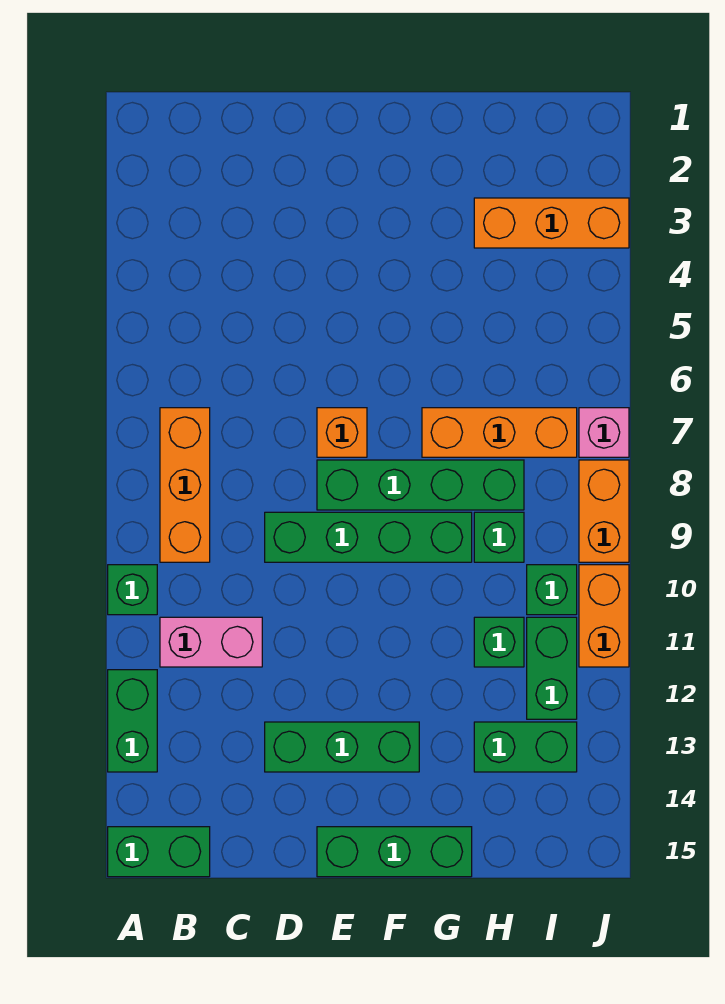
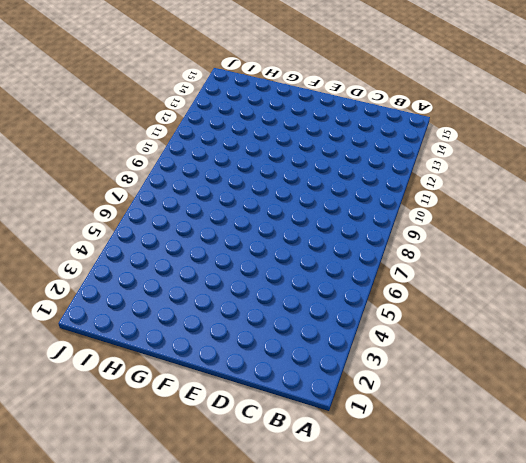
none -> green brick A10 level 1
none -> green brick A12:A13 level 1
none -> green brick A15:B15 level 1

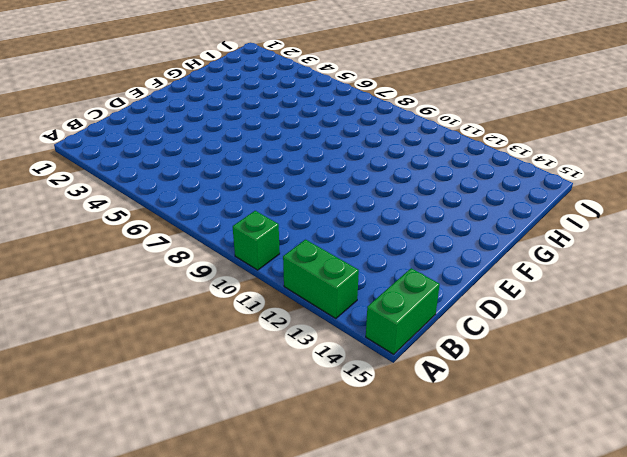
none -> orange brick B7:B9 level 1
none -> pink brick B11:C11 level 1
none -> green brick D9:G9 level 1

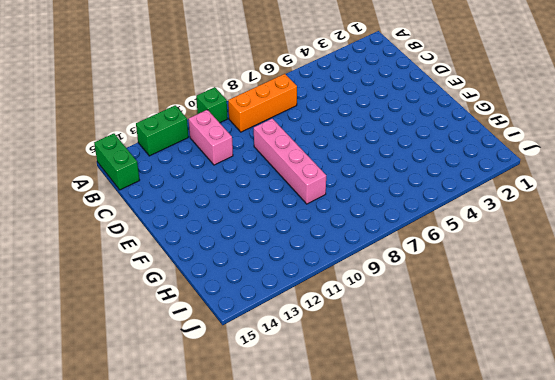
pink brick D9:G9 level 1 -> green brick D9:G9 level 1
none -> green brick D13:F13 level 1
none -> orange brick E7 level 1
none -> green brick E8:H8 level 1

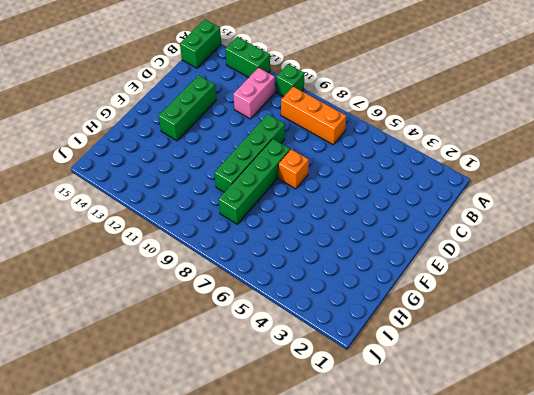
none -> green brick E15:G15 level 1
none -> orange brick G7:I7 level 1
none -> orange brick H3:J3 level 1

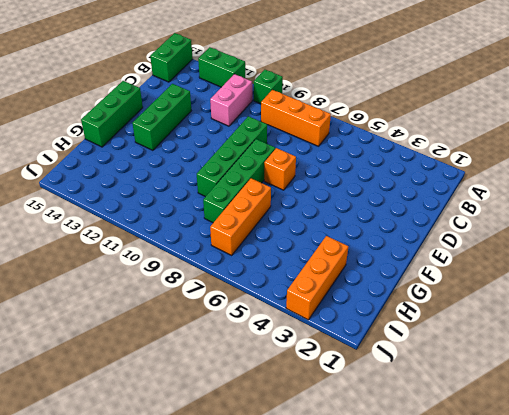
none -> green brick H9 level 1
none -> green brick H11 level 1
none -> green brick H13:I13 level 1

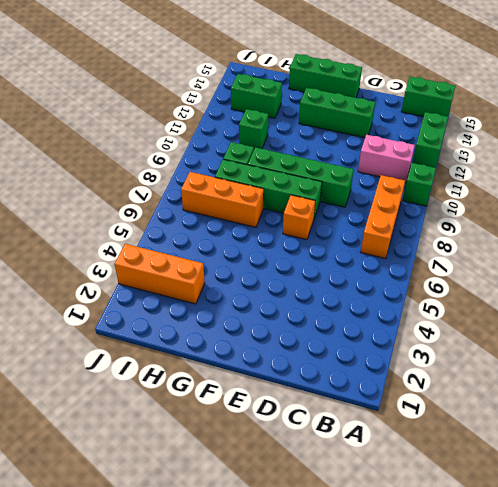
none -> green brick I10 level 1
none -> green brick I11:I12 level 1
none -> pink brick J7 level 1

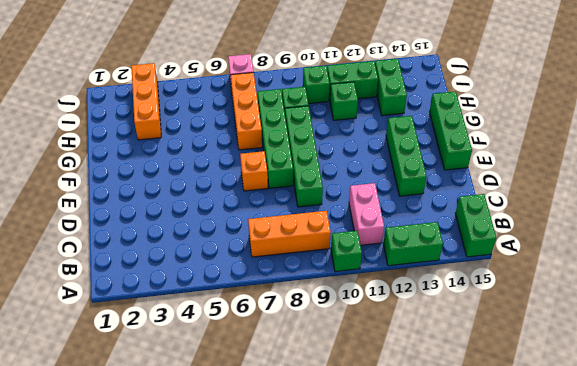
none -> orange brick J8:J9 level 1
none -> orange brick J10:J11 level 1

